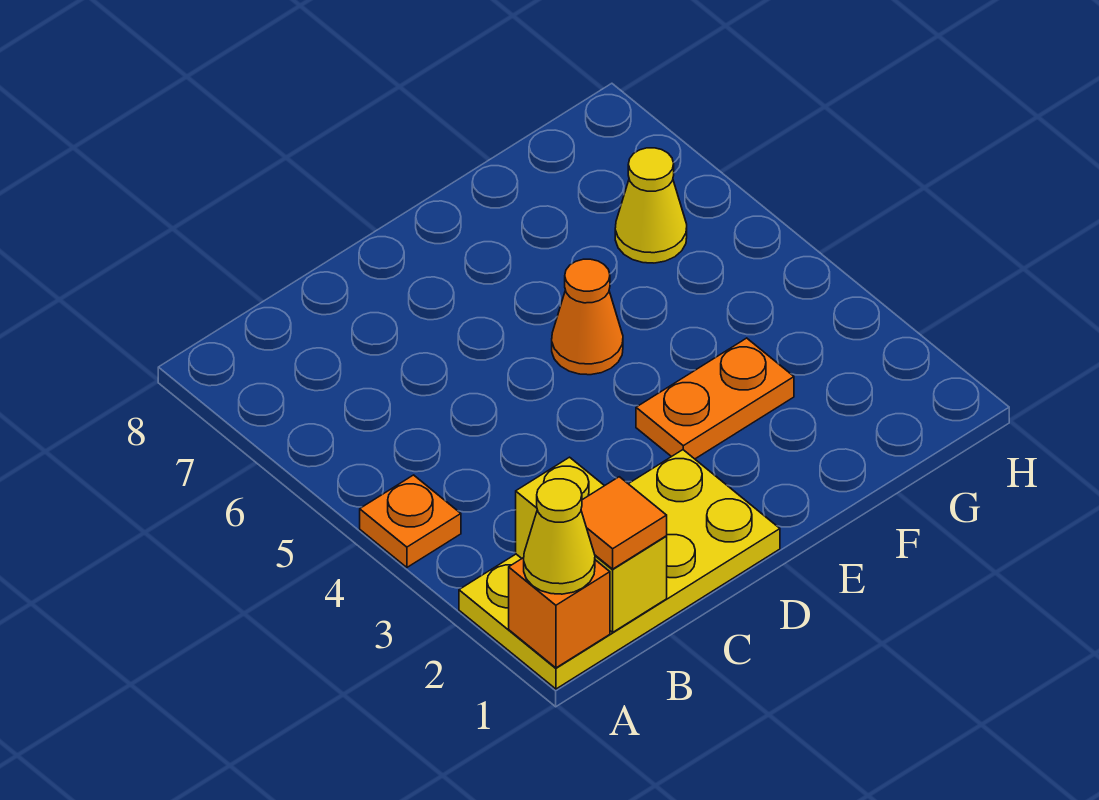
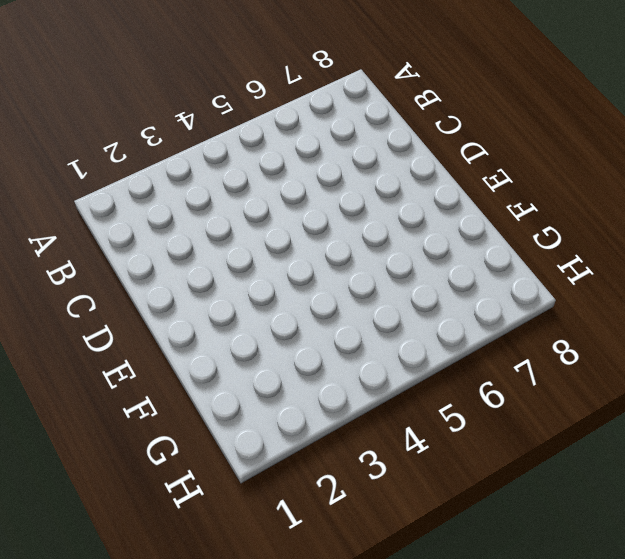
none -> yellow plate A1:D2 level 1
none -> orange plate A4 level 1

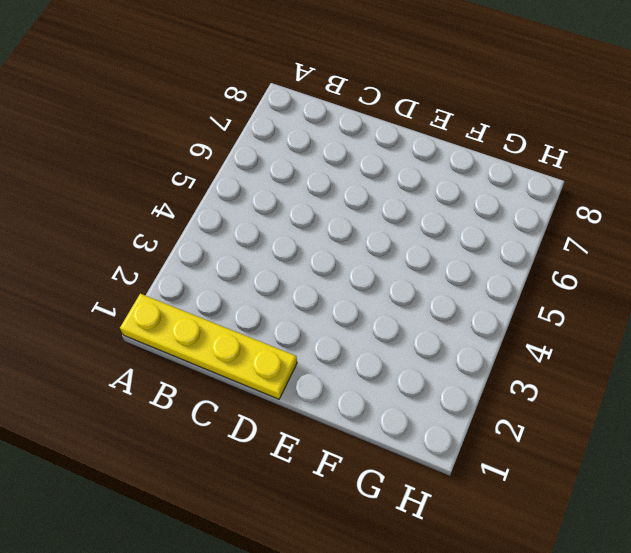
yellow plate A1:D1 level 1 -> yellow plate A1:D2 level 1
none -> orange plate A4 level 1
none -> orange plate E3:F3 level 1

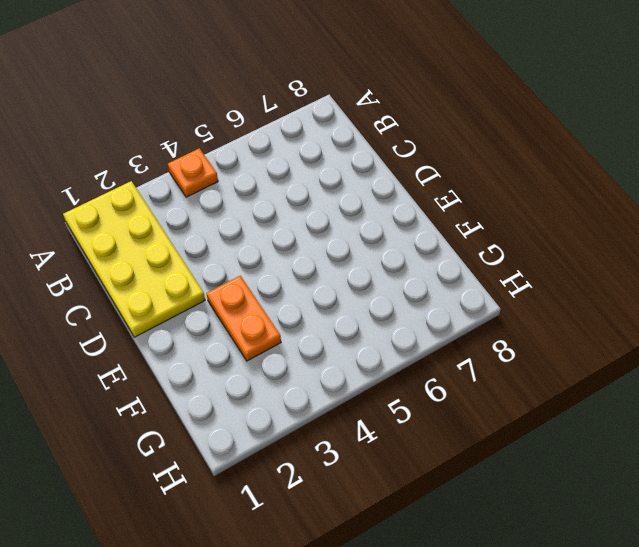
none -> orange cone E5 level 1
none -> yellow cone G6 level 1

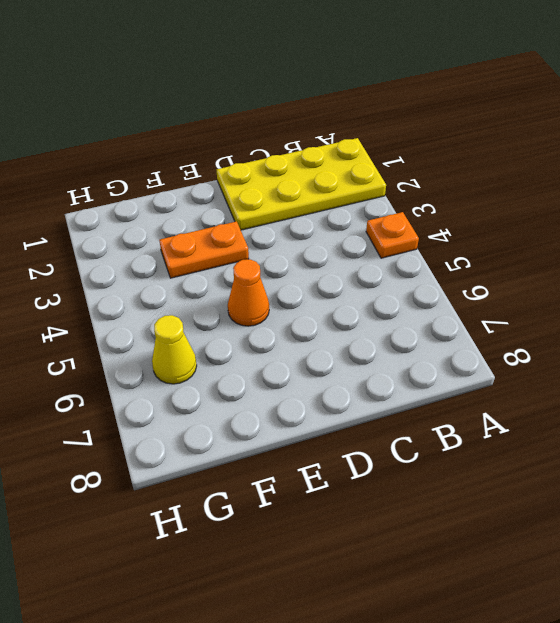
none -> orange brick A1 level 2
none -> yellow brick B1:B2 level 2

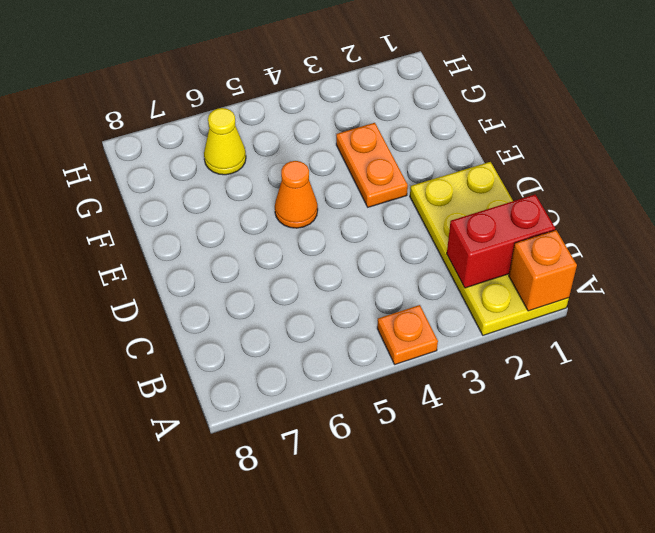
red brick B1:B2 level 2 -> yellow brick B1:B2 level 2
none -> yellow cone A1 level 3
none -> orange tile B1 level 3

